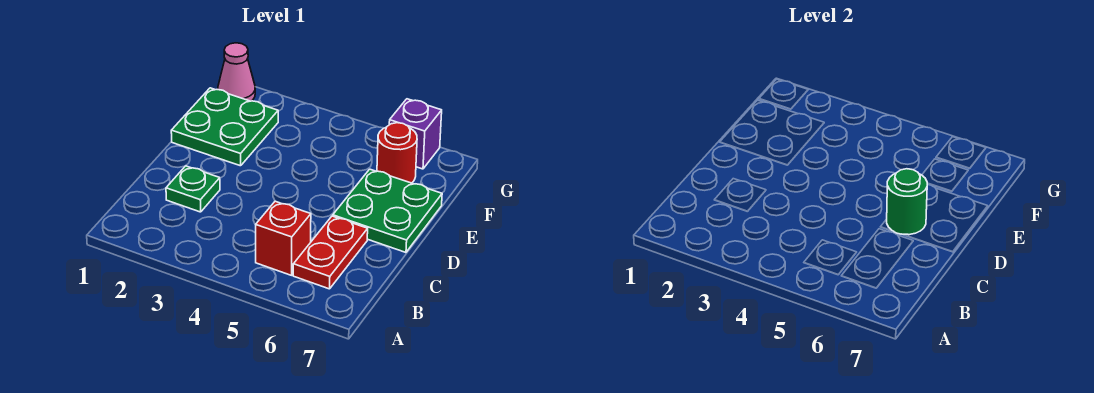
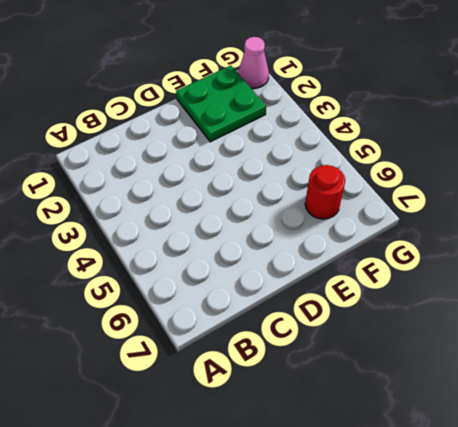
none -> red brick B5 level 1
none -> red plate B6:C6 level 1

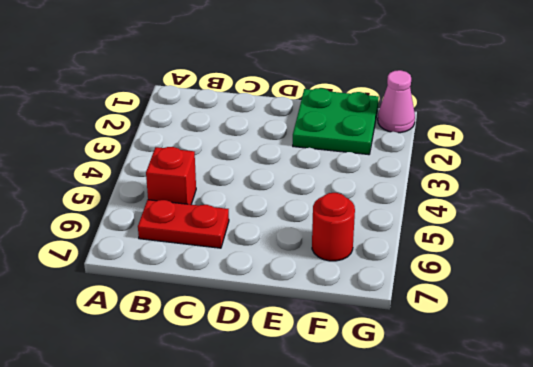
none -> green plate C2 level 1
none -> green plate D6:E7 level 1

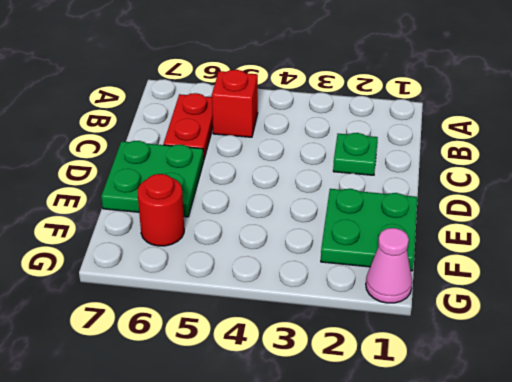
none -> purple brick G6 level 1
none -> green round brick D6 level 2

